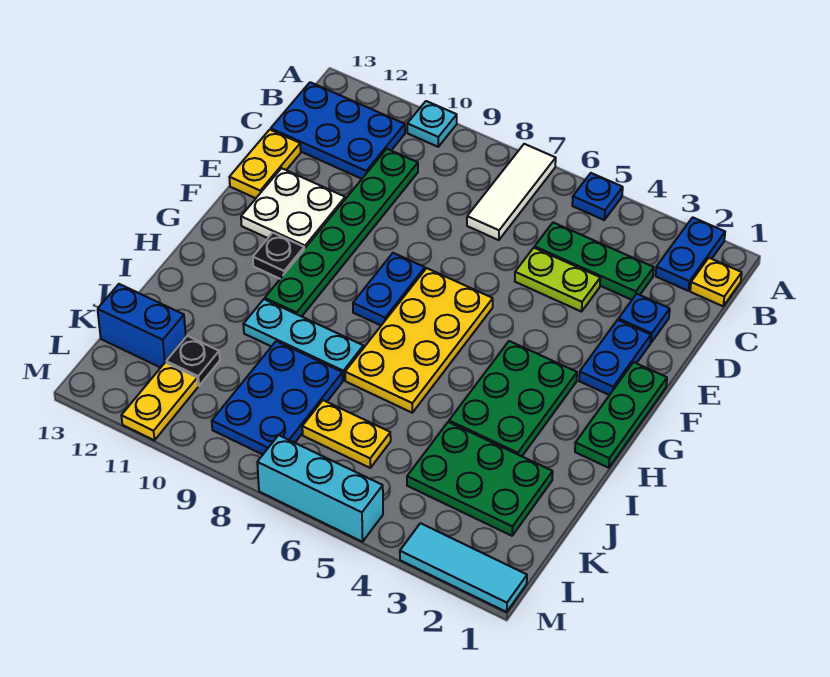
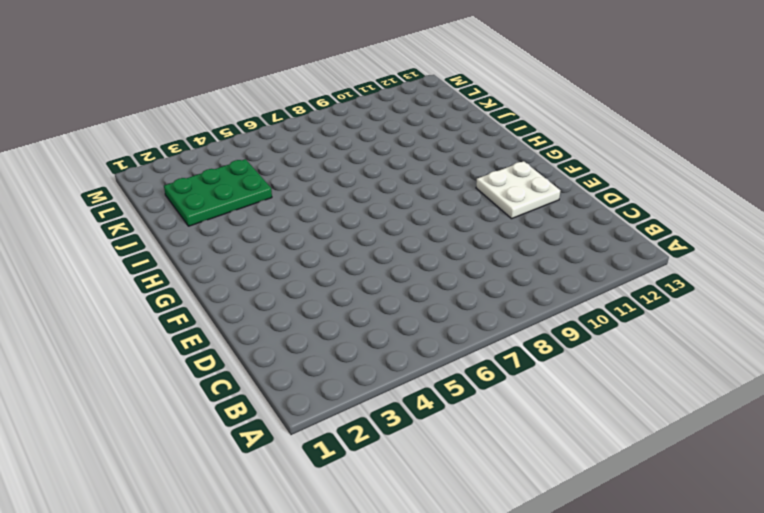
none -> blue plate A2:B2 level 1
none -> blue plate A5 level 1
none -> white tile A7:C7 level 1

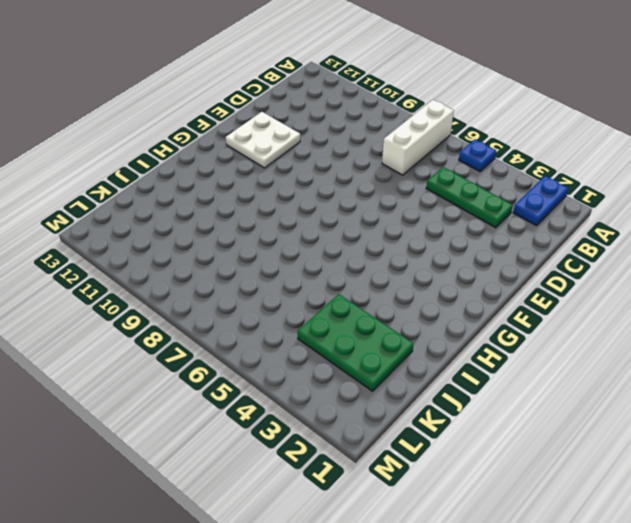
white brick A7:C7 level 1 -> white tile A7:C7 level 1
none -> cyan plate A10 level 1
none -> yellow plate B1 level 1
none -> blue plate B11:C13 level 1

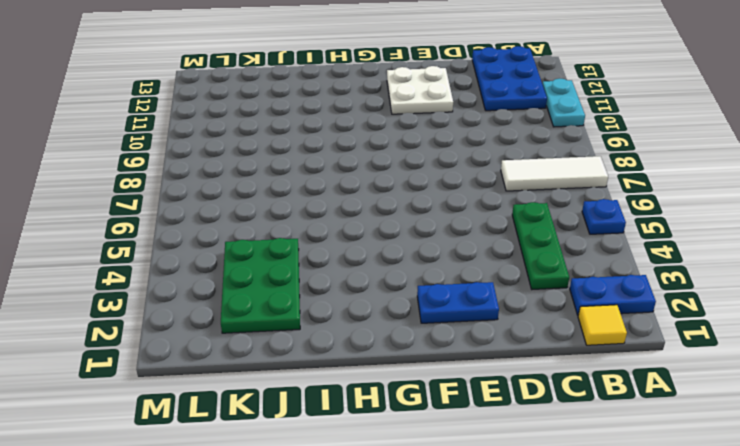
cyan plate A10:A11 level 1 -> cyan plate A10 level 1
yellow tile B1 level 1 -> yellow plate B1 level 1
none -> green plate C10:H10 level 1
none -> blue plate D2 level 1
none -> lime plate D4:D5 level 1

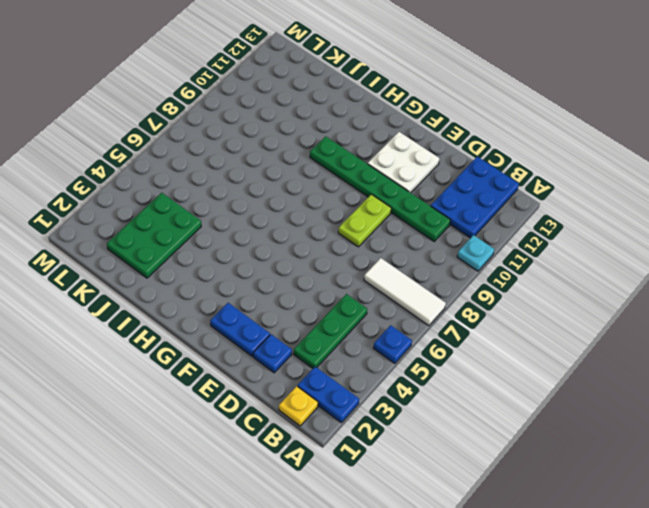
lime plate E8:E9 level 1 -> lime plate D4:D5 level 1
none -> yellow plate D13:E13 level 1
none -> green plate F1:H1 level 1
none -> yellow plate F6:I7 level 1

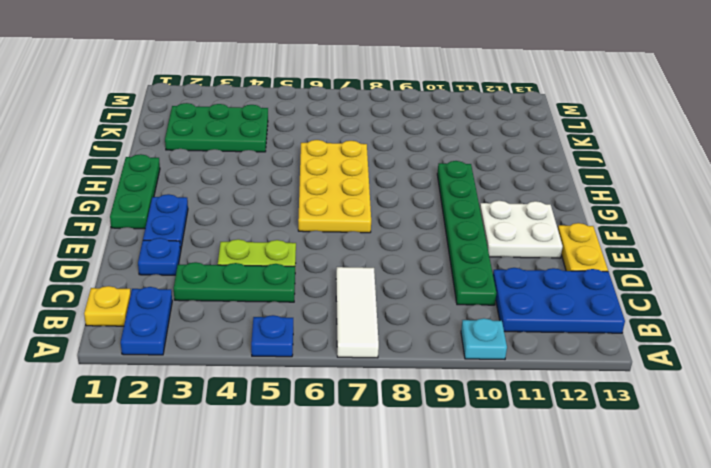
none -> blue plate F8:G8 level 1
none -> green plate G3:I4 level 1
none -> black plate G11 level 1

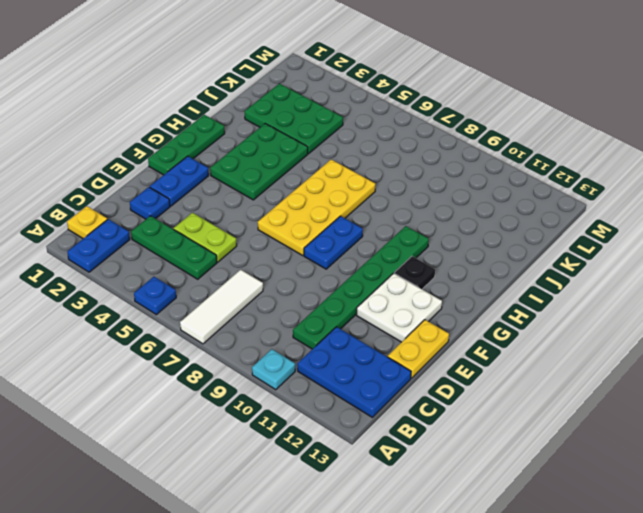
none -> cyan plate I8:I10 level 1
none -> blue plate J8:L9 level 1
none -> yellow plate K6:K7 level 1

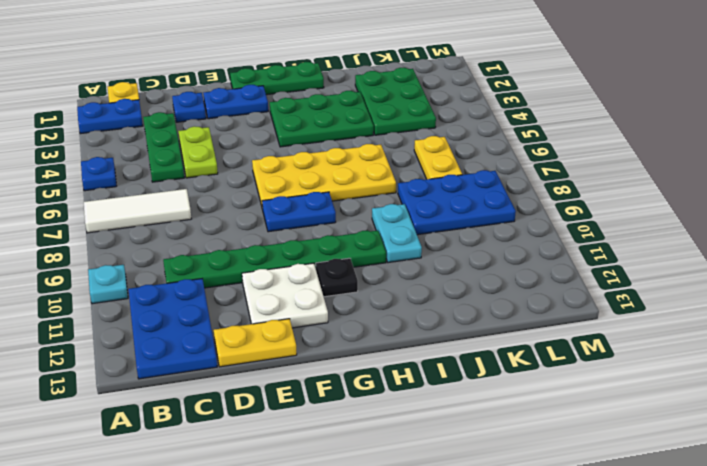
cyan plate I9:I10 level 1 -> cyan plate I8:I10 level 1
none -> black plate K11 level 1
none -> blue brick K12:K13 level 1
none -> yellow plate L11:M11 level 1

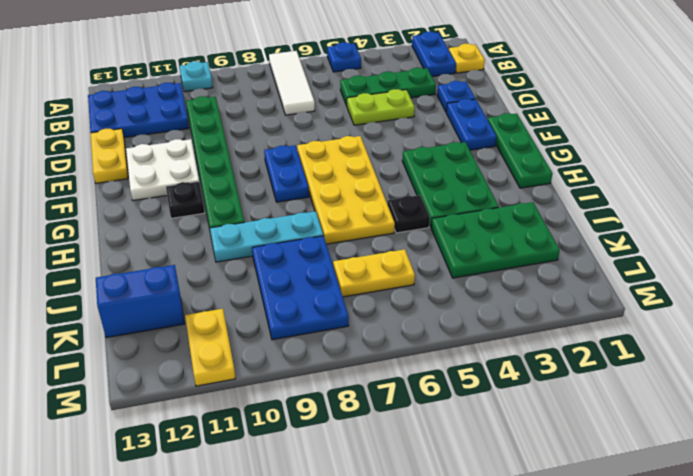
black plate I5 level 1 -> black plate K11 level 1
none -> cyan tile M1:M3 level 1
none -> cyan brick M5:M7 level 1

